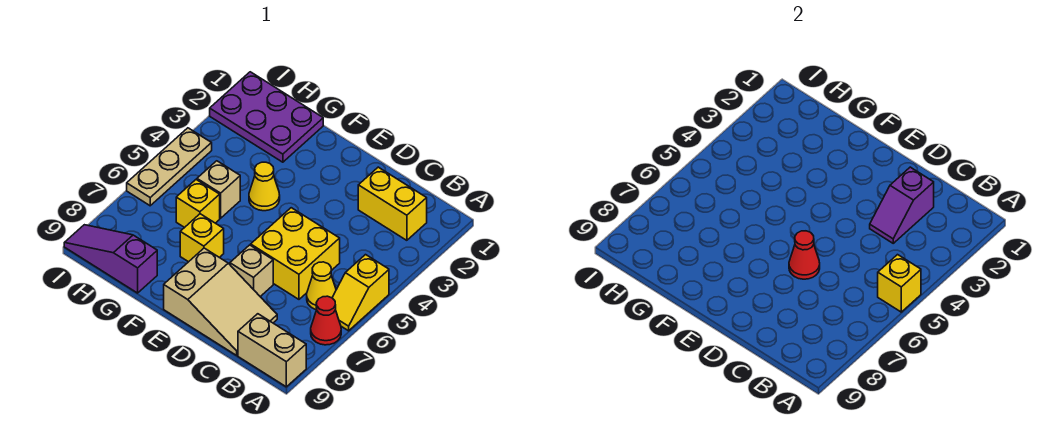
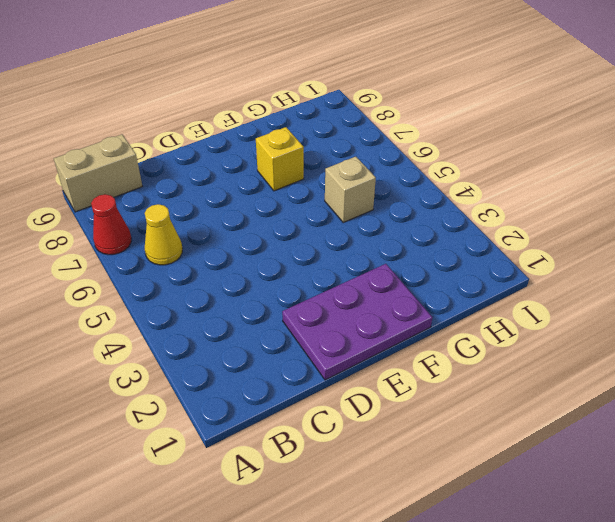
purple plate D1:F2 level 1 -> purple plate G1:I2 level 1
none -> yellow slope A5:A6 level 1 top 5
none -> yellow brick B2:C2 level 1
none -> yellow brick C5:D6 level 1

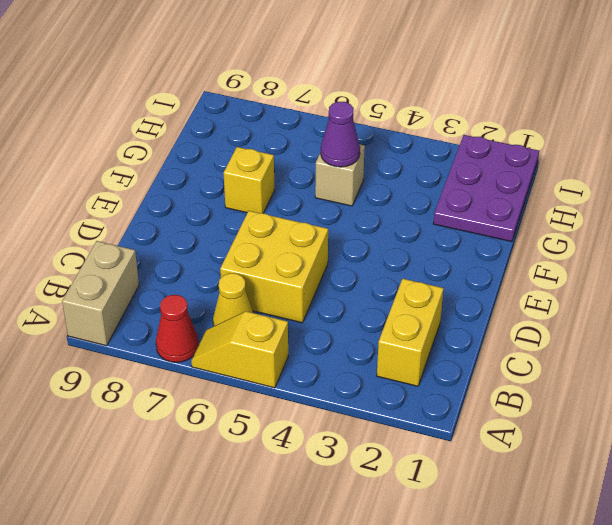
purple cone G5 level 2 -> none
none -> tan slope C8:E9 level 1 top E
none -> tan brick D7 level 1
none -> yellow cone F4 level 1

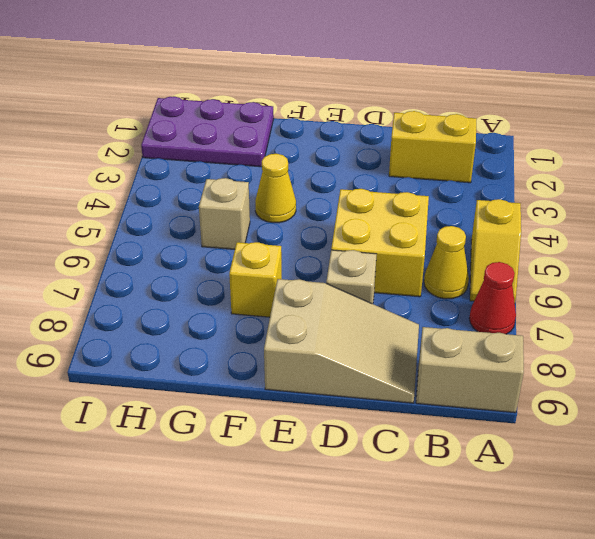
none -> yellow brick G6 level 1
none -> purple slope G9:I9 level 1 top G
none -> tan plate I4:I6 level 1

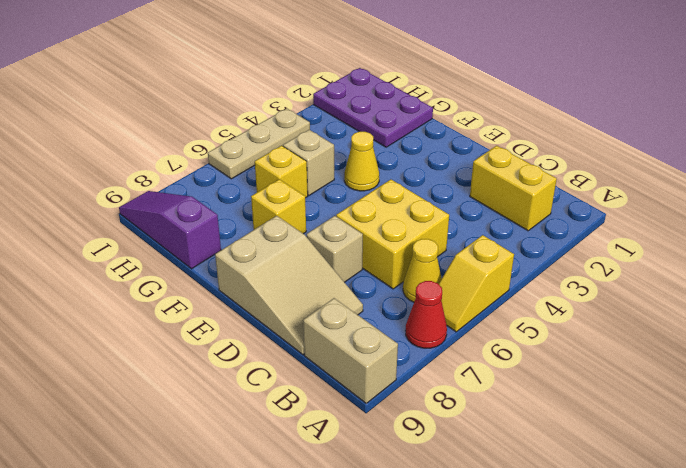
none -> yellow brick A5 level 2
none -> purple slope C2:C3 level 2 top 2
none -> red cone D6 level 2

